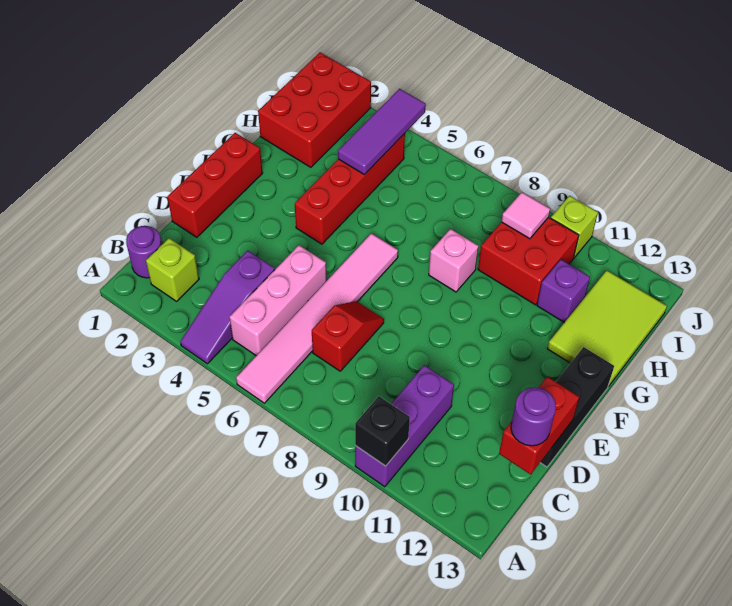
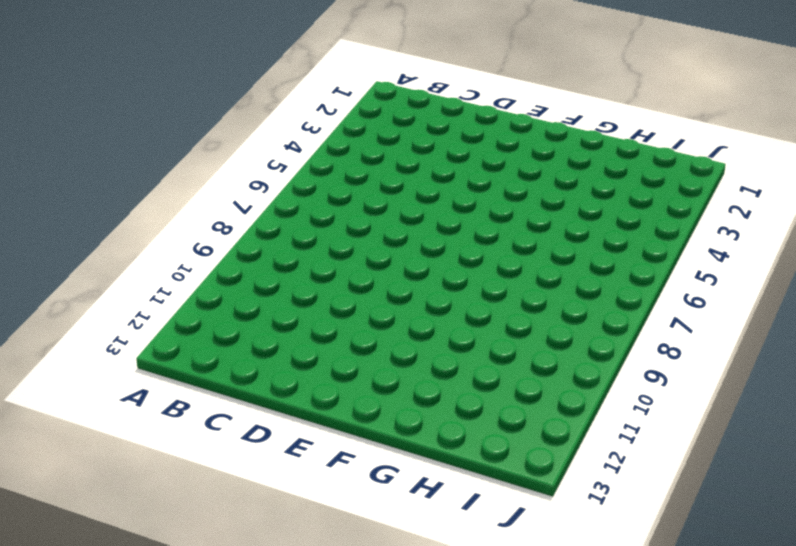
none -> purple slope A4:C4 level 1 top C
none -> pink tile A6:F6 level 1
none -> purple brick A10:C10 level 1

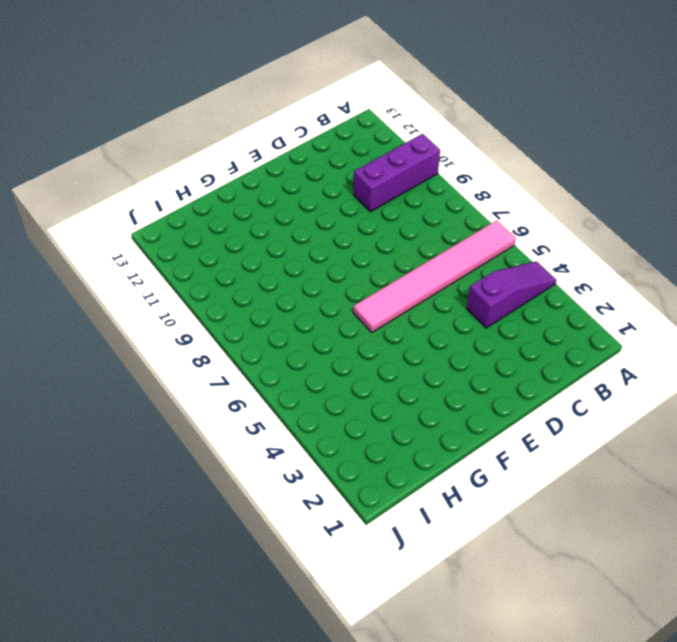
none -> purple round brick B1 level 1
none -> lime brick B2 level 1
none -> pink brick B5:D5 level 1

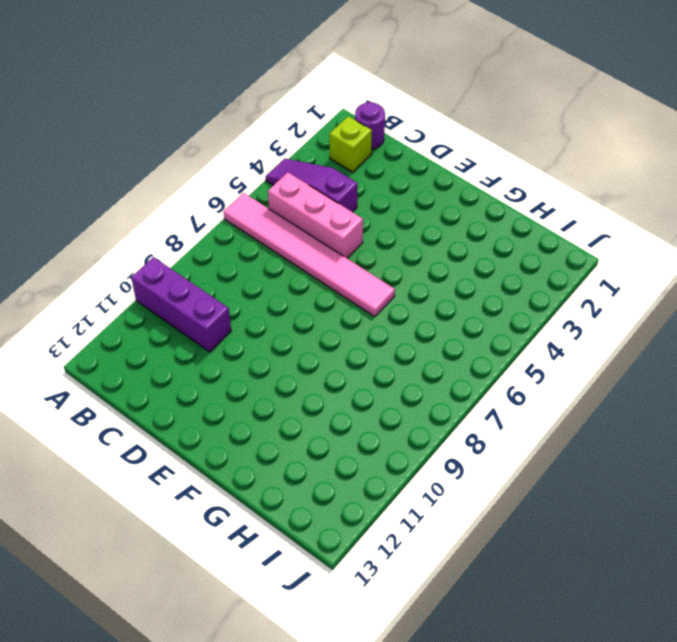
none -> red slope C7:D7 level 1 top C
none -> red brick D1:F1 level 1
none -> black brick D13:F13 level 1

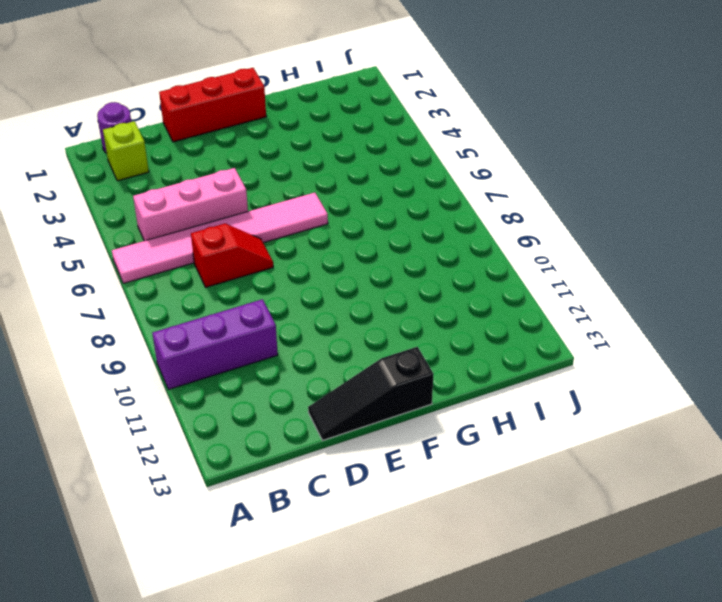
black slope D13:F13 level 1 top F -> black brick D13:F13 level 1
none -> purple slope A4:C4 level 1 top C
none -> red brick F4:I4 level 1
none -> pink brick G8 level 1

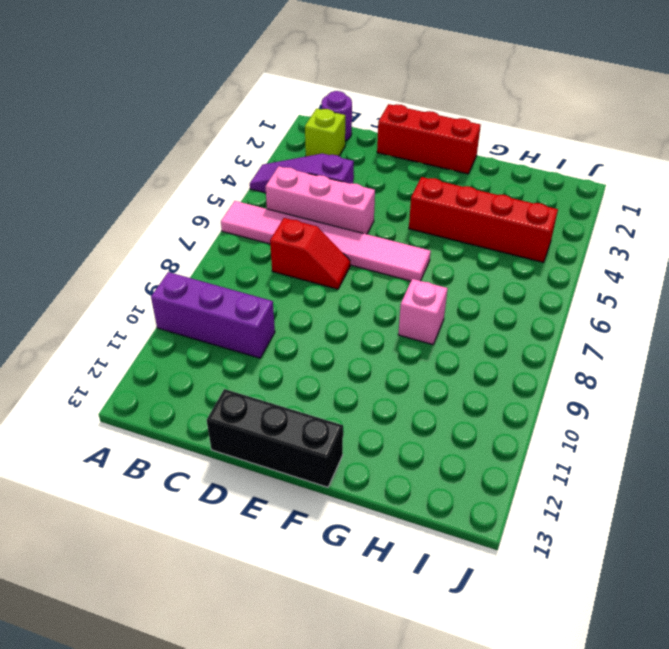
none -> lime tile G12:I13 level 1
none -> red brick H1:J2 level 1
none -> red brick H9:I10 level 1

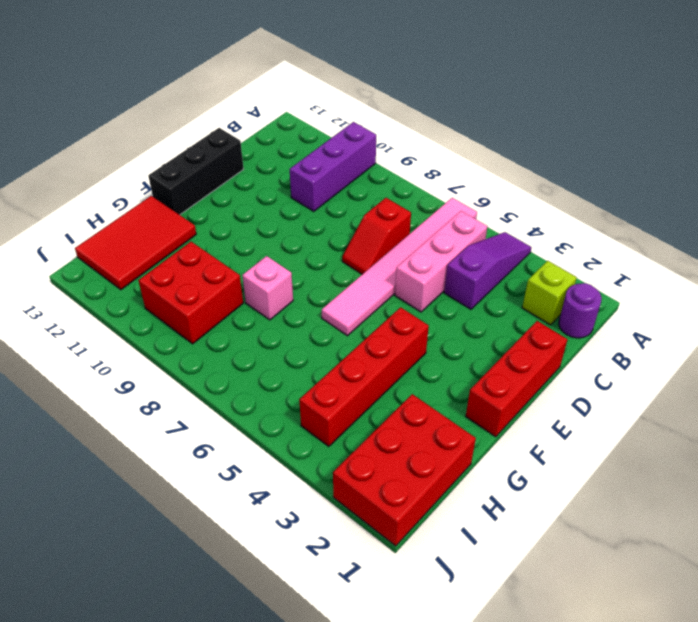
red tile G12:I13 level 1 -> lime tile G12:I13 level 1
none -> purple brick H11 level 1
none -> lime brick J10 level 1
none -> black brick A10 level 2

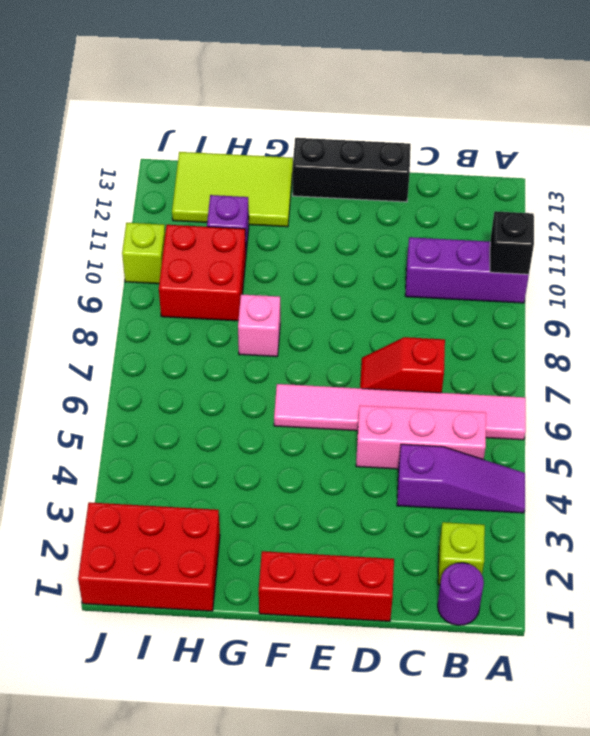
none -> red brick F4:I4 level 1
none -> red brick C13:D13 level 2
none -> purple tile H4:J4 level 2

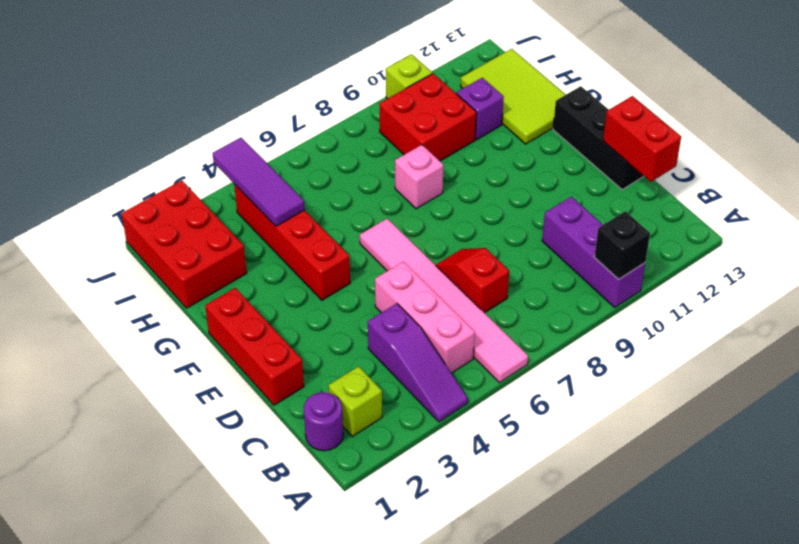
none -> pink tile I9 level 2
none -> purple round brick C13 level 3

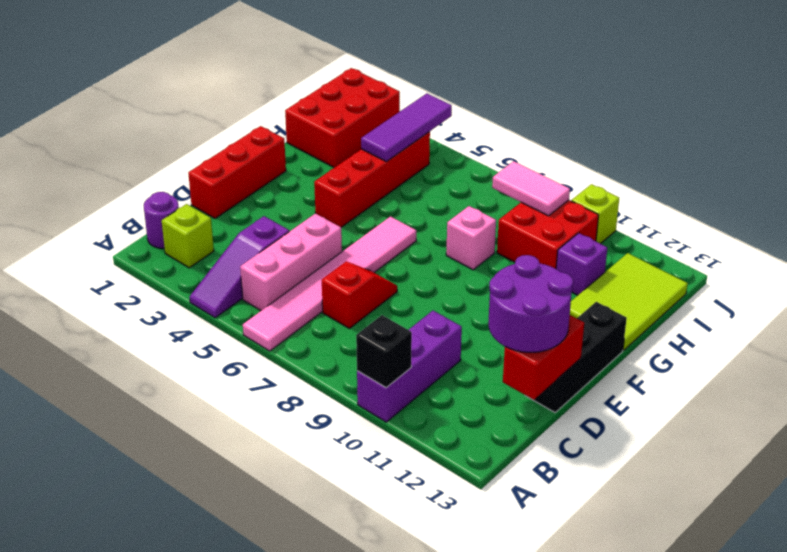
purple round brick C12:D13 level 3 -> purple round brick C13 level 3
pink tile I8:I9 level 2 -> pink tile I9 level 2

